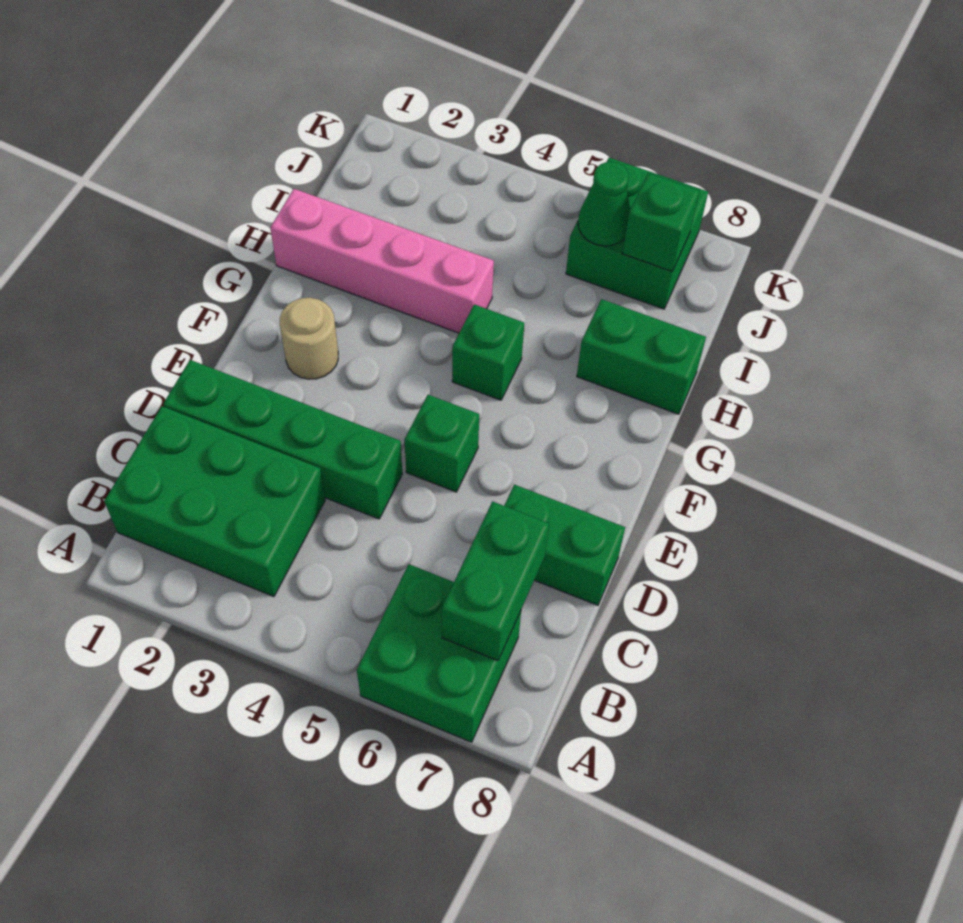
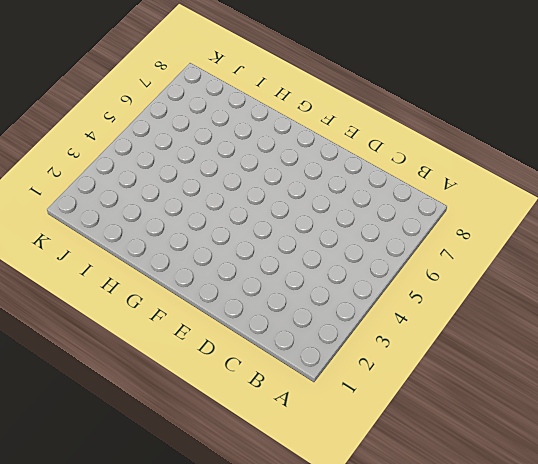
none -> green brick A6:B7 level 1
none -> green brick B1:C3 level 1
none -> green brick D1:D4 level 1

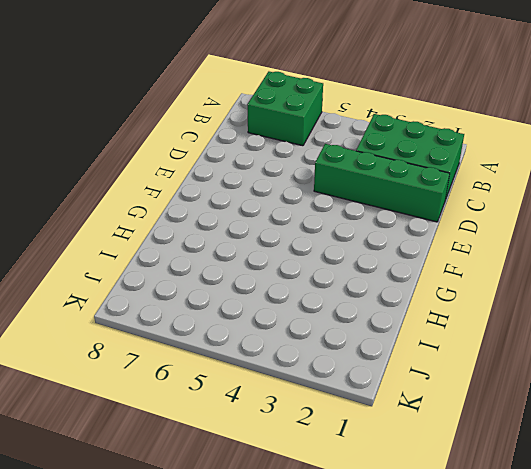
none -> green brick D7:D8 level 1
none -> green brick E5 level 1
none -> tan round brick F2 level 1

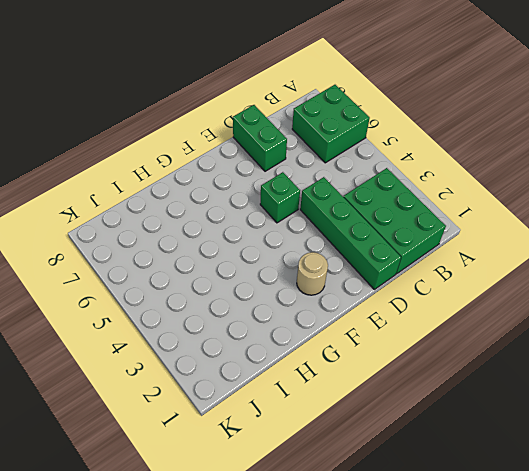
none -> green brick G5 level 1
none -> pink brick H1:H4 level 1
none -> green brick H7:H8 level 1

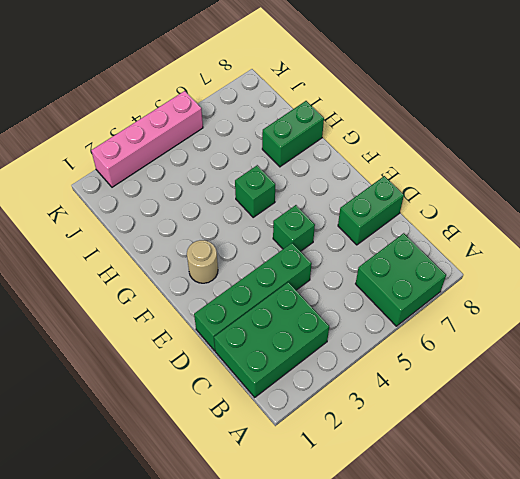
pink brick K2:K5 level 1 -> pink brick H1:H4 level 1
none -> green brick J6:K7 level 1
none -> green brick B7:C7 level 2
none -> green cone J6 level 2

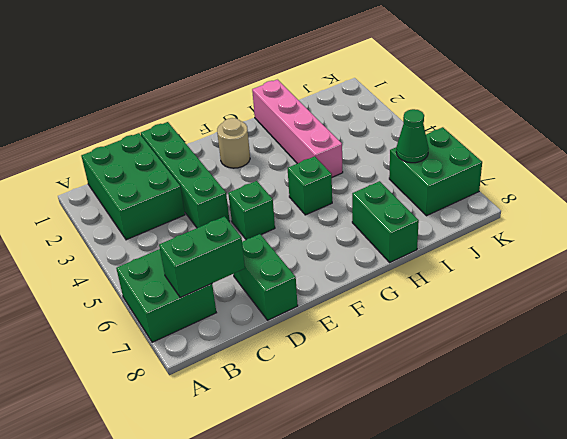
none -> green brick J7 level 2

